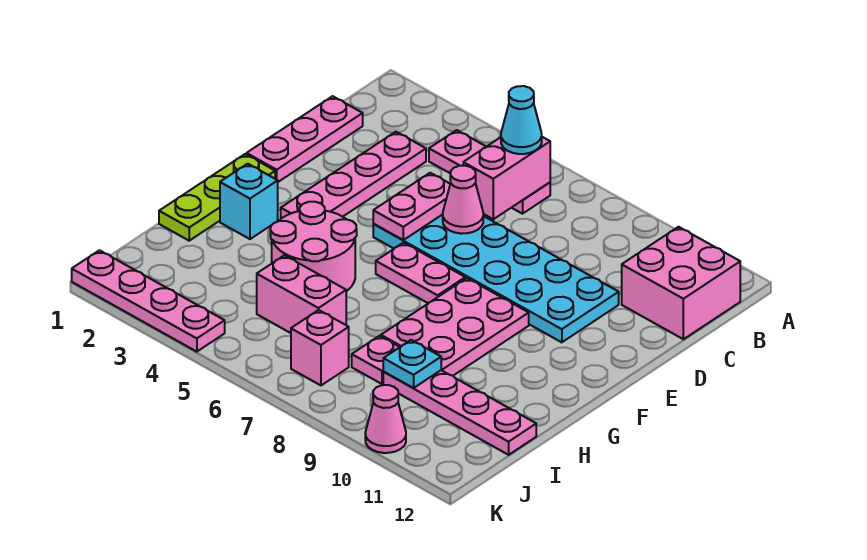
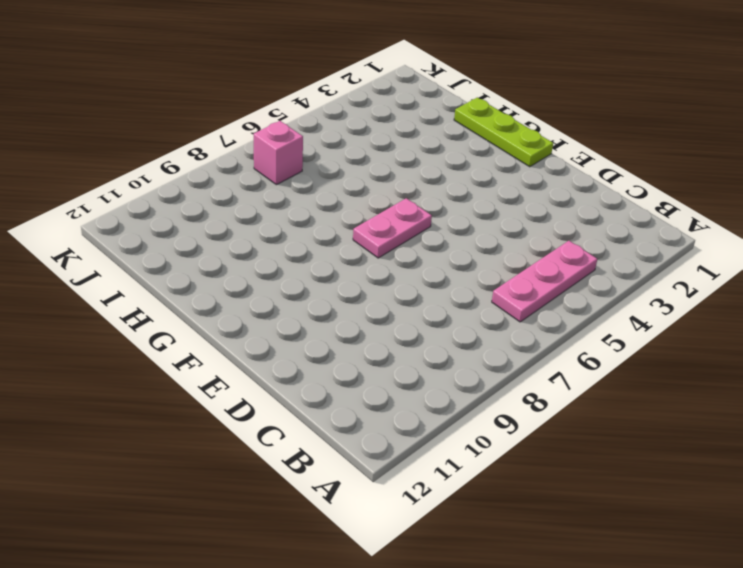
none -> pink brick B11:C12 level 1
none -> pink plate C1:E1 level 1
none -> pink plate C3:F3 level 1

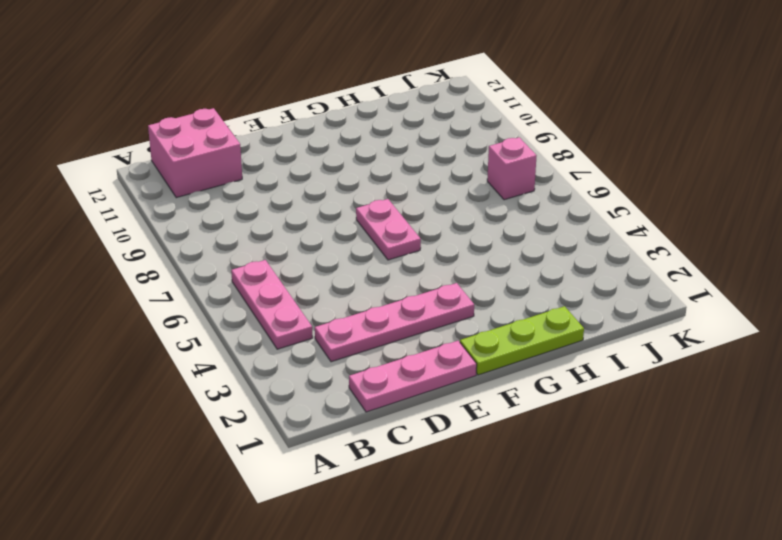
none -> cyan plate D5:E10 level 1
none -> pink plate F8:H9 level 1
none -> cyan brick G2 level 1

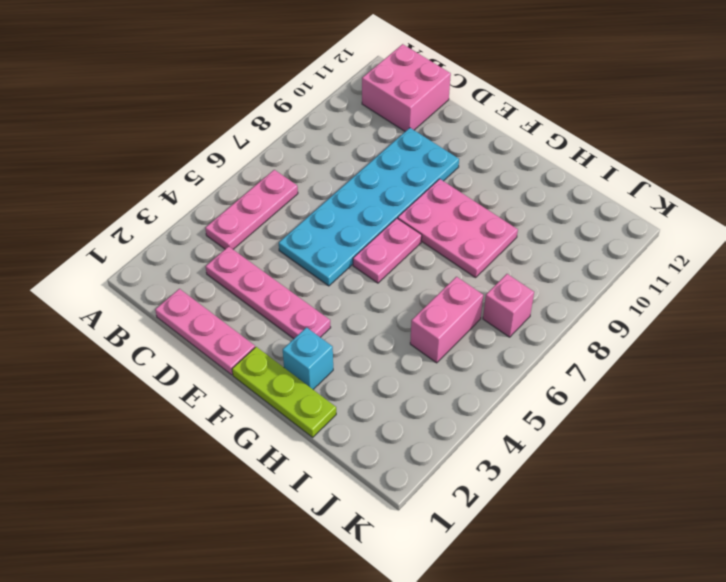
none -> pink round brick G4:H5 level 1
none -> pink plate I8 level 1
none -> pink plate I9:I12 level 1

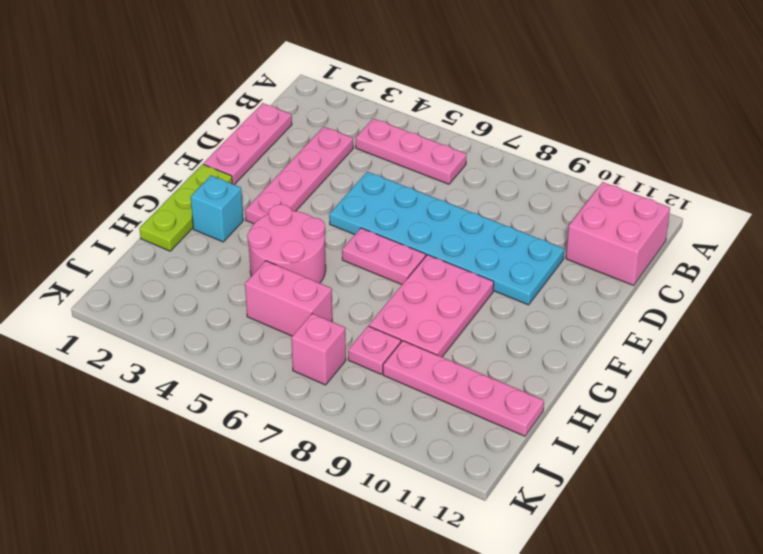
none -> pink plate K1:K4 level 1
none -> pink cone K10 level 1
none -> pink brick B6:C6 level 2

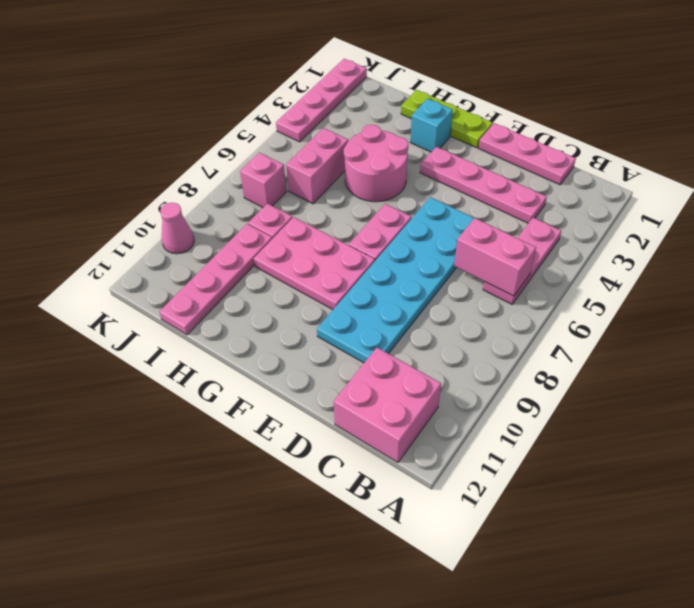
none -> pink plate D5:E5 level 2
none -> pink cone D6 level 2
none -> cyan plate I9 level 2

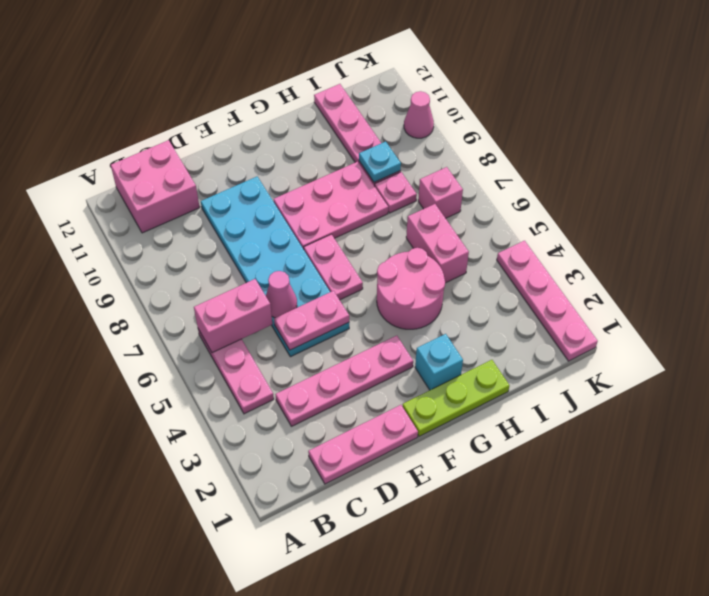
none -> cyan cone B6 level 3

